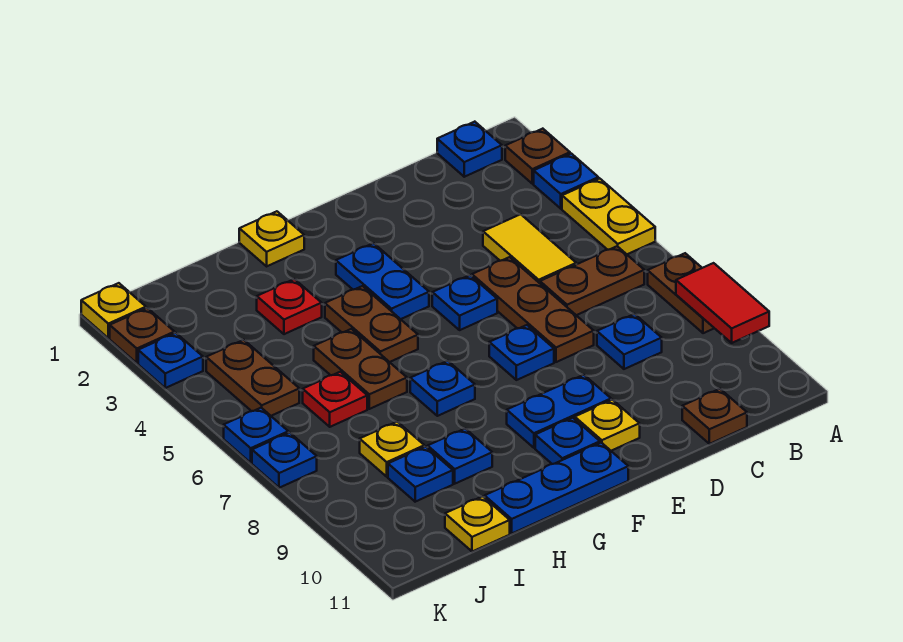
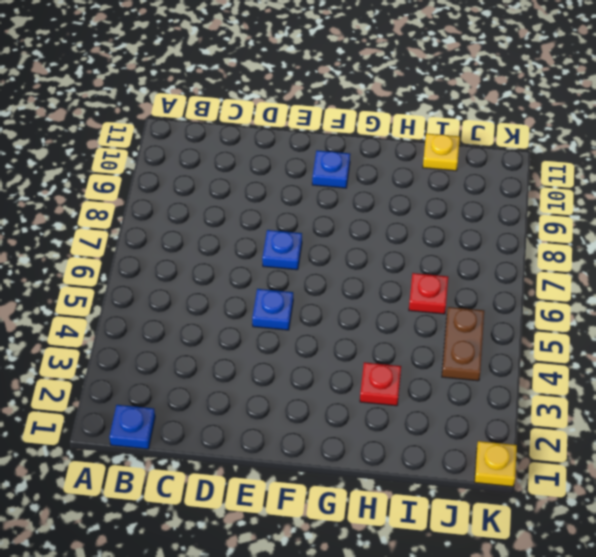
none -> brown plate A2 level 1
none -> blue plate A3 level 1
none -> yellow plate A4:A5 level 1
none -> brown plate A7:A8 level 1

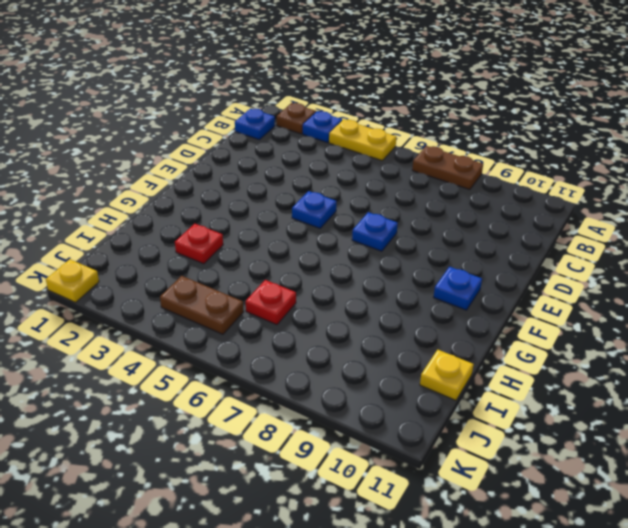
none -> brown plate B6:C6 level 1
none -> yellow tile C4:C5 level 1
none -> blue plate C8 level 1
none -> brown plate C11 level 1

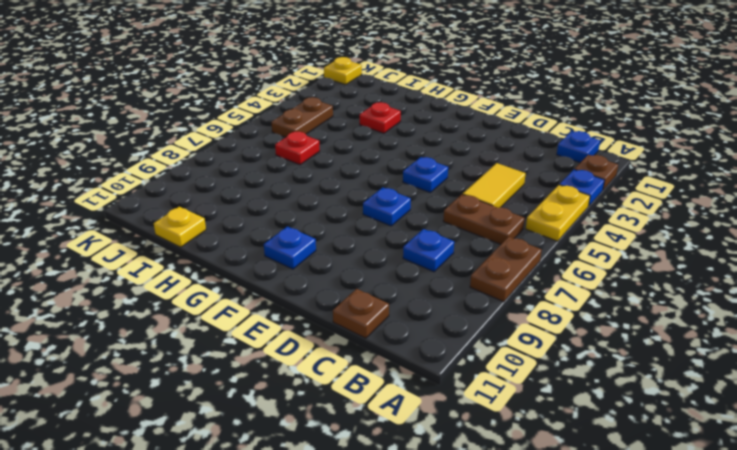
none -> brown plate D5:D7 level 1
none -> blue plate E9:F9 level 1
none -> yellow plate E10 level 1
none -> blue plate F3:F4 level 1

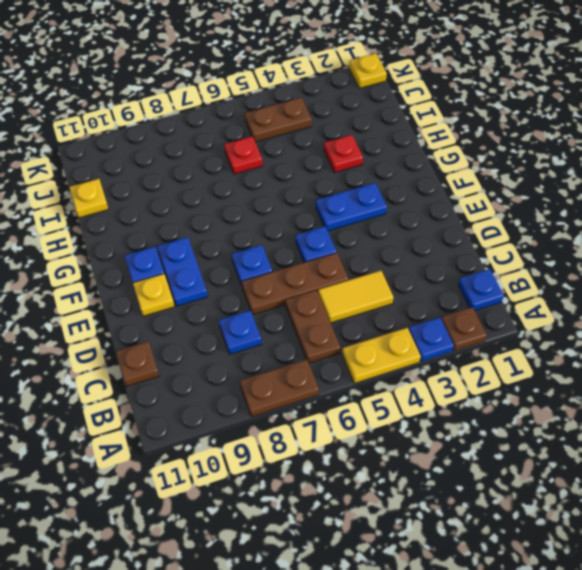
none -> blue plate F11:H11 level 1
none -> yellow plate G1 level 1
none -> brown plate G4:G5 level 1
none -> blue plate G7 level 1

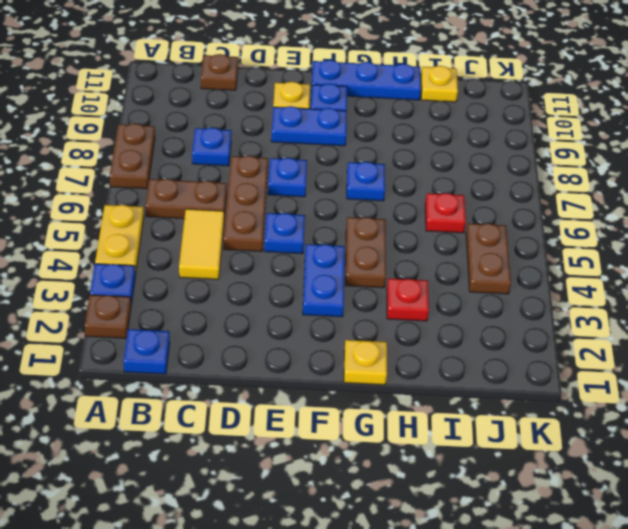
none -> brown plate H5:H6 level 1
none -> blue plate H9 level 1
none -> yellow plate I8 level 1
none -> blue plate I9 level 1

